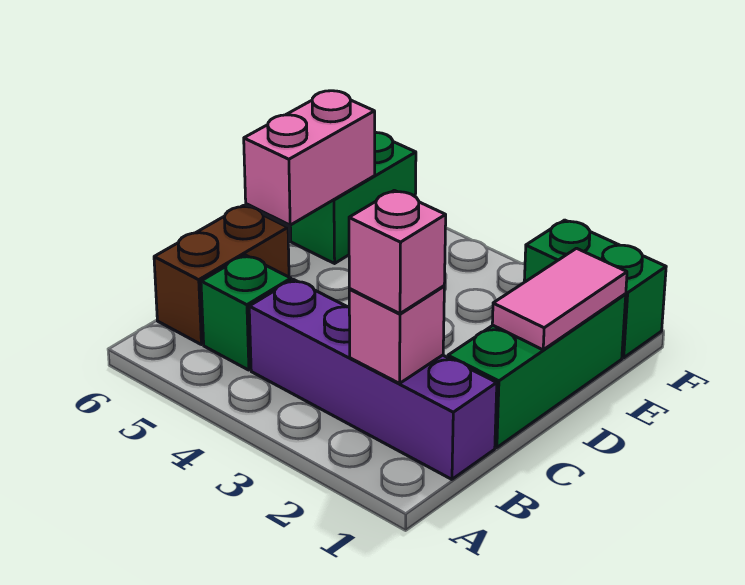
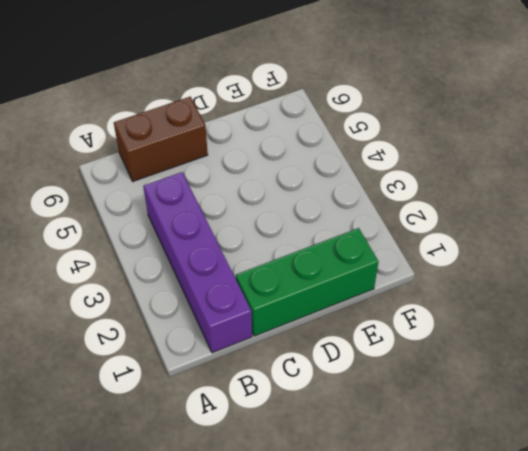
none -> green brick B5 level 1
none -> green brick E6:F6 level 1

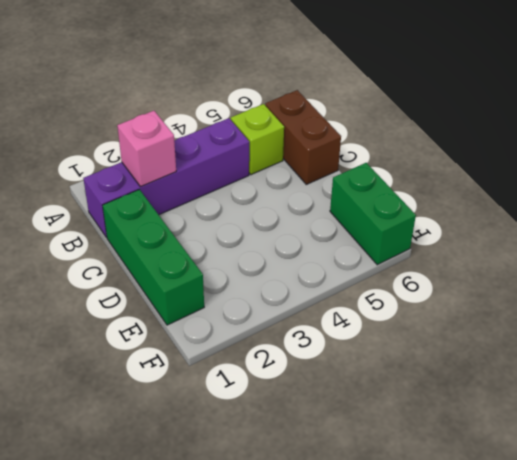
lime brick B5 level 1 -> green brick B5 level 1
none -> green brick F1:F2 level 1
none -> pink tile D1:E1 level 2

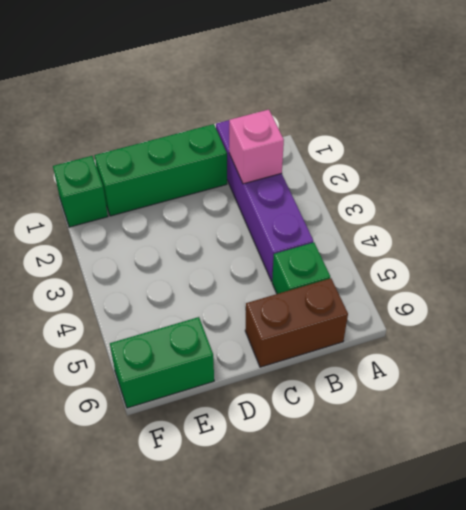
green brick F1 level 1 -> green brick F1:F2 level 1
none -> pink tile D1:E1 level 2
none -> pink brick D6:E6 level 2

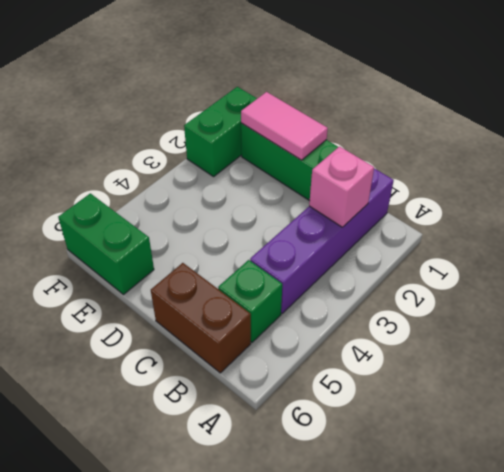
none -> pink brick D6:E6 level 2
none -> pink brick B2 level 3

